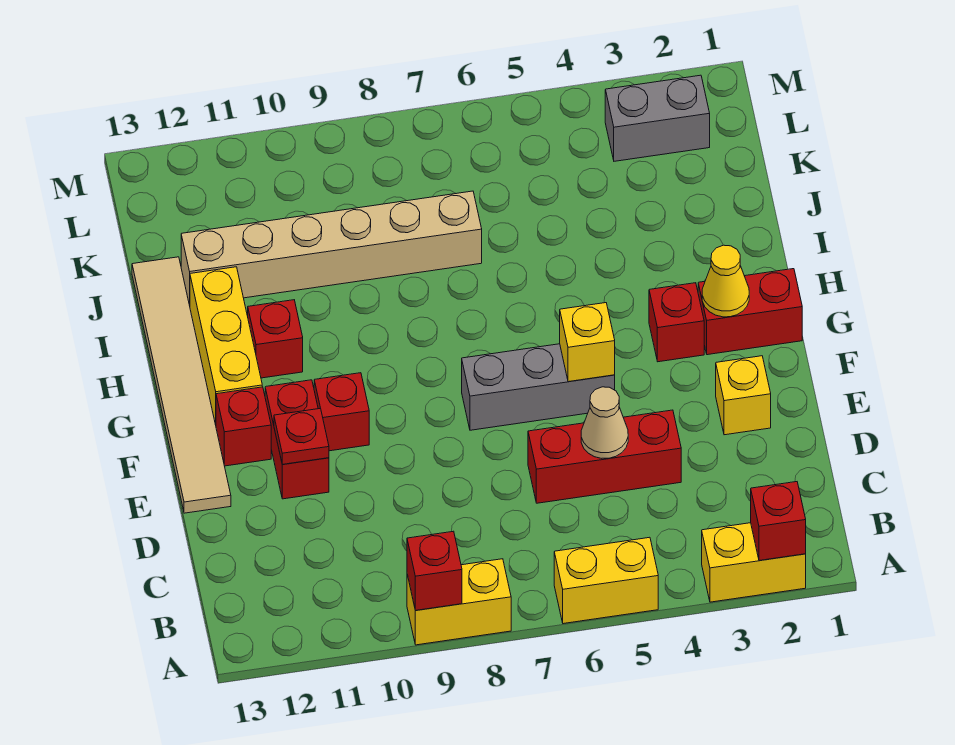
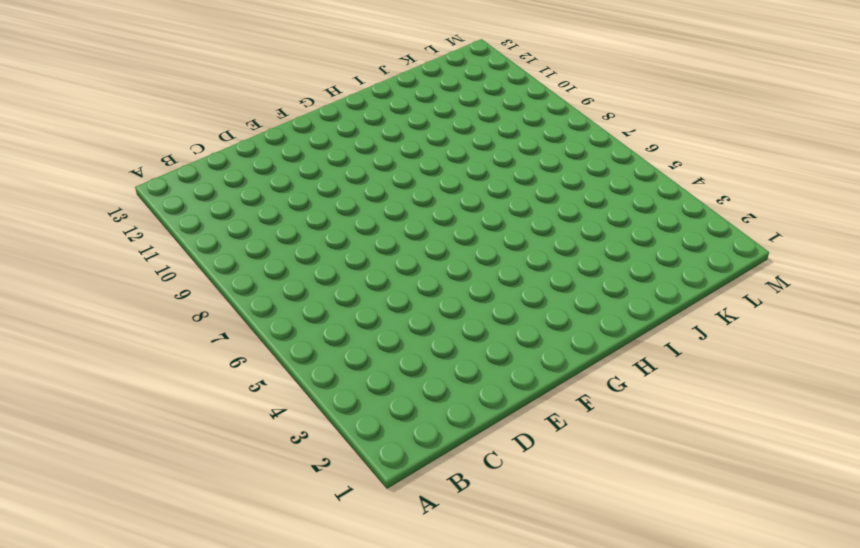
none -> yellow brick A2:A3 level 1
none -> yellow brick A5:A6 level 1
none -> yellow brick A8:A9 level 1

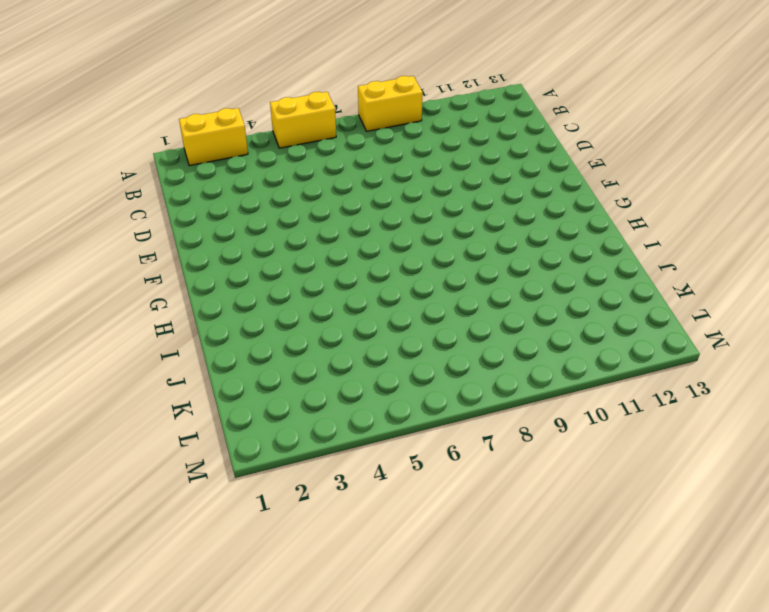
none -> red brick D4:D6 level 1
none -> yellow brick E2 level 1
none -> red brick E11:F11 level 1

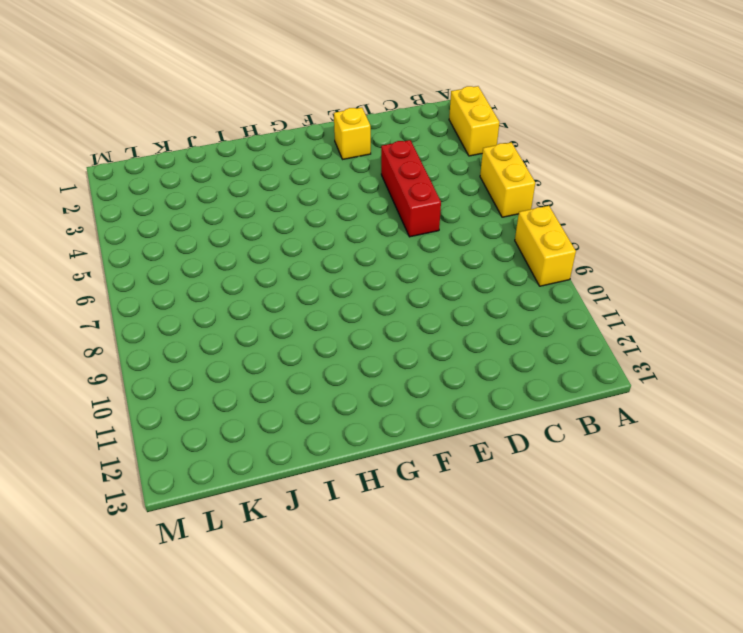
none -> red brick E11:F11 level 1
none -> tan tile E13:J13 level 1
none -> grey brick F5:F7 level 1

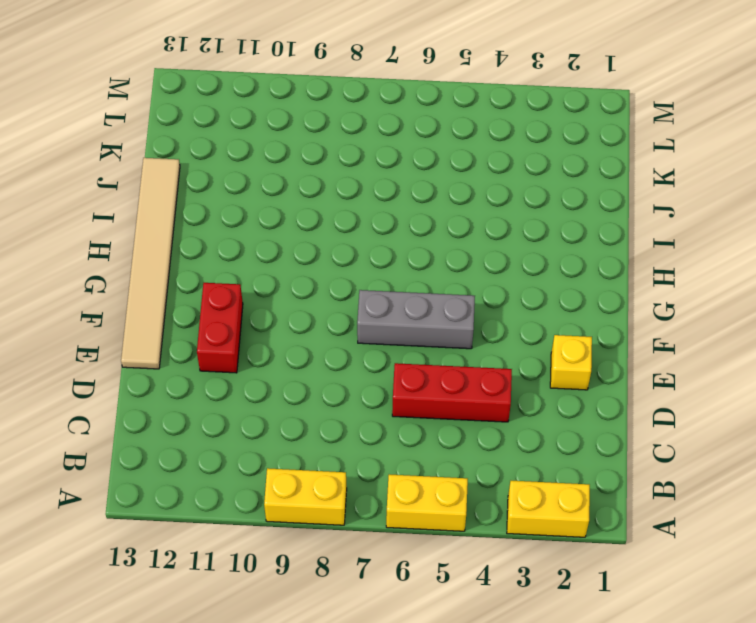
none -> red brick F10 level 1
none -> red brick F12 level 1
none -> red brick G1:G2 level 1

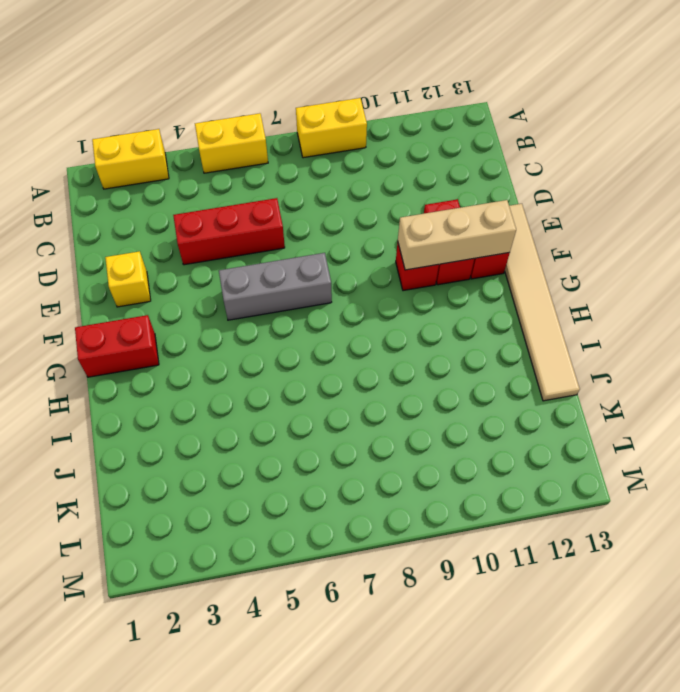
tan brick F10:F12 level 2 -> none
none -> red brick G3 level 1
none -> yellow brick G12:I12 level 1
none -> red brick H11 level 1

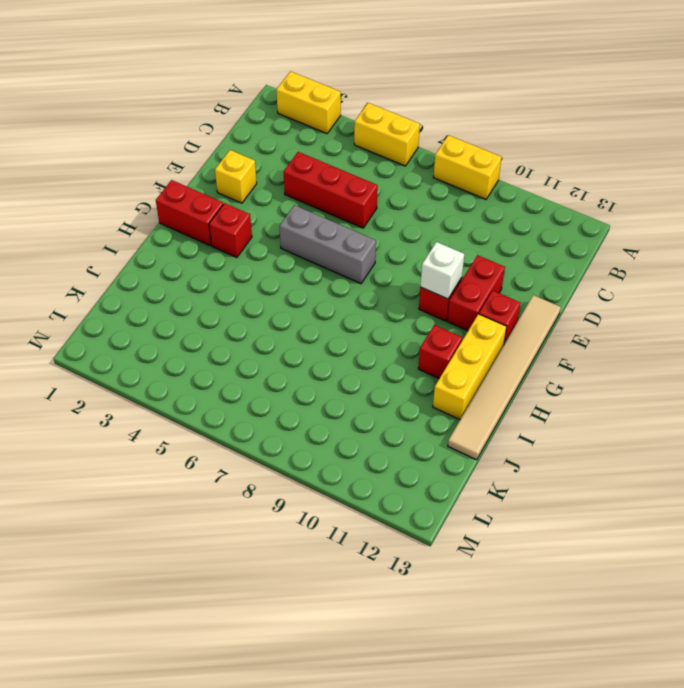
white brick F10 level 2 -> none
none -> tan brick J7:J12 level 1
none -> grey brick L2:L3 level 1
none -> red brick A2 level 2

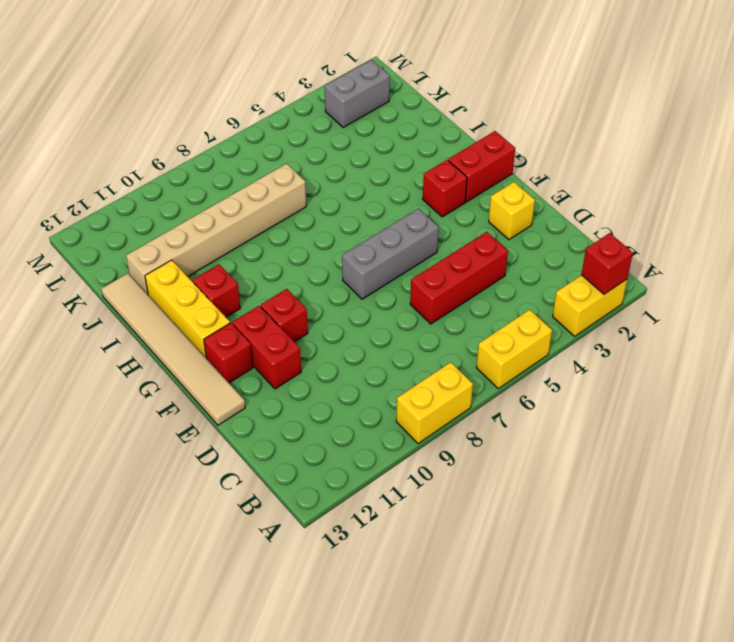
none -> red brick A9 level 2
none -> tan cone D5 level 2
none -> red plate E11 level 2

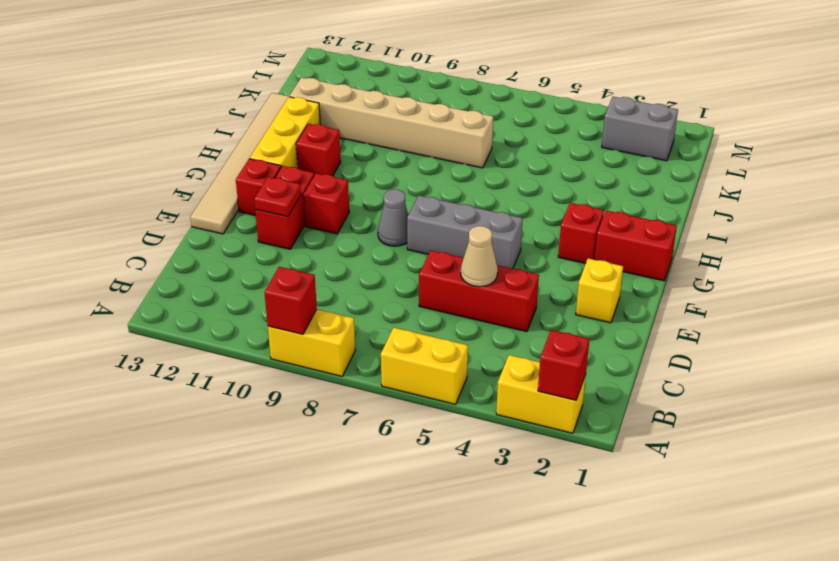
grey cone F8 level 1 -> none
none -> yellow brick F5 level 2
none -> yellow cone G2 level 2

